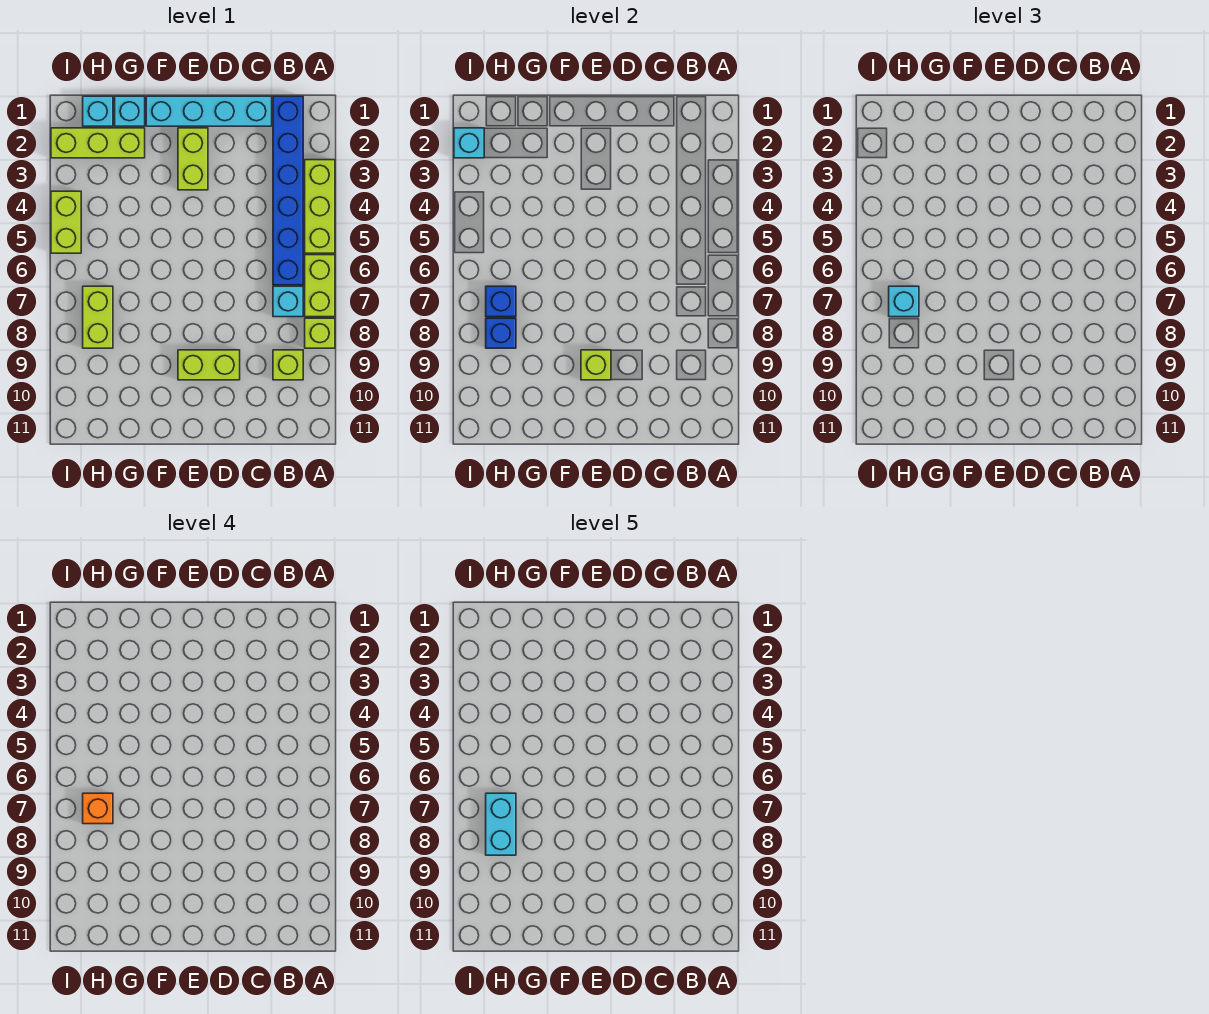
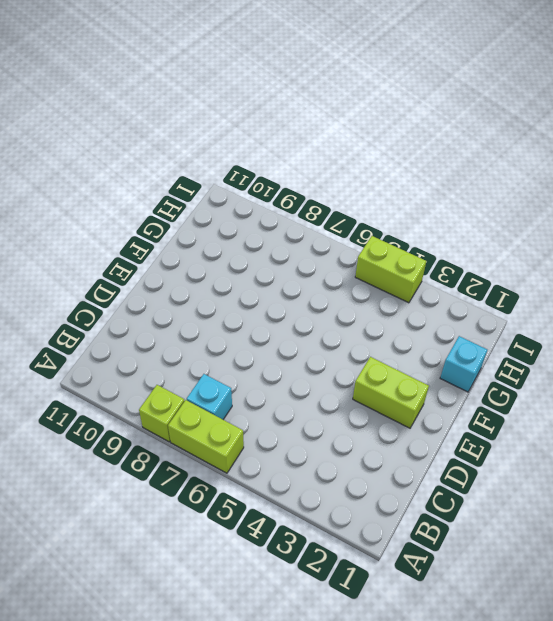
none -> lime brick A3:A5 level 1
none -> blue brick B1:B6 level 1
none -> lime brick B9 level 1

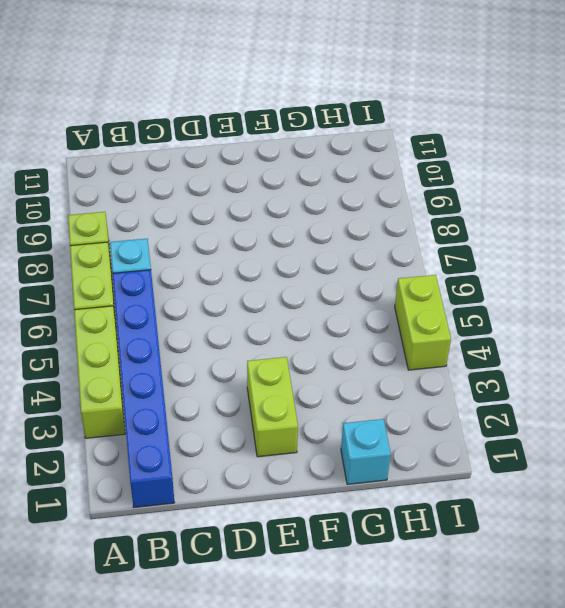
none -> lime brick B9 level 1
none -> cyan brick C1:F1 level 1
none -> lime brick D9:E9 level 1

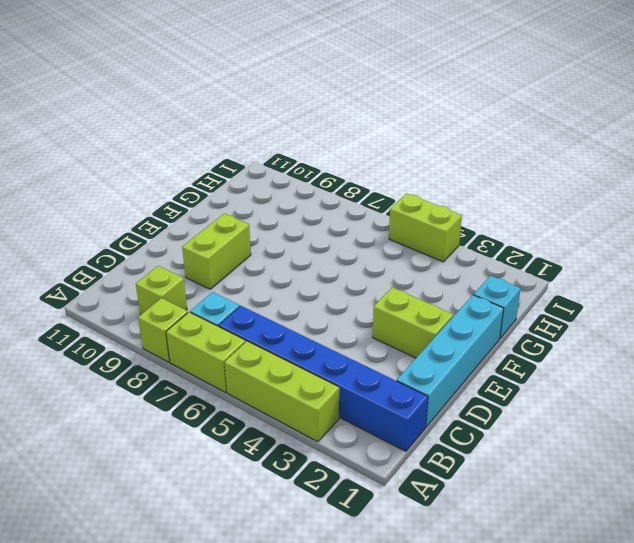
none -> lime brick G2:I2 level 1
none -> cyan brick H1 level 1
none -> lime brick H7:H8 level 1

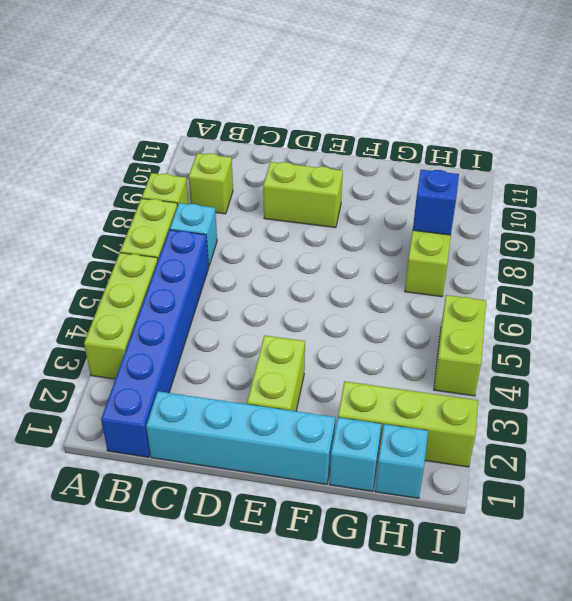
none -> lime brick E9 level 2
none -> blue brick H7 level 2
none -> cyan brick I2 level 2

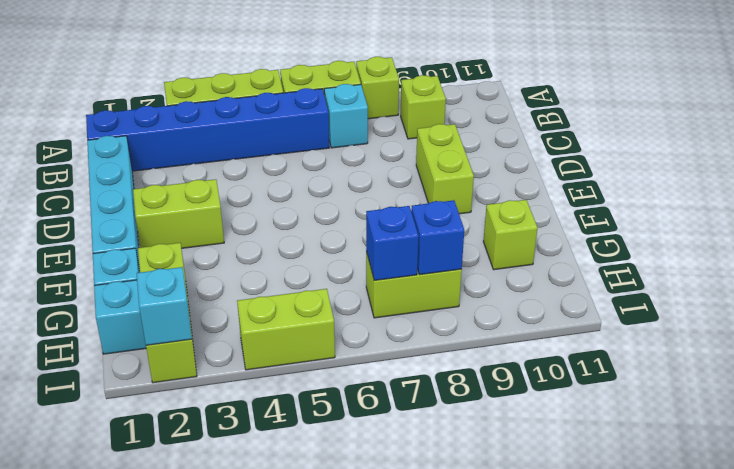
lime brick G10 level 1 -> lime brick E9 level 2
none -> cyan brick H7 level 3
none -> orange brick H7 level 4
none -> cyan brick H7:H8 level 5

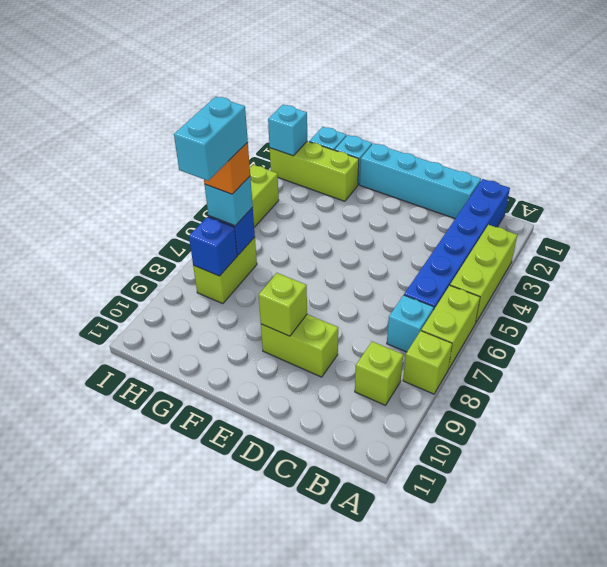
none -> lime brick E2:E3 level 1

